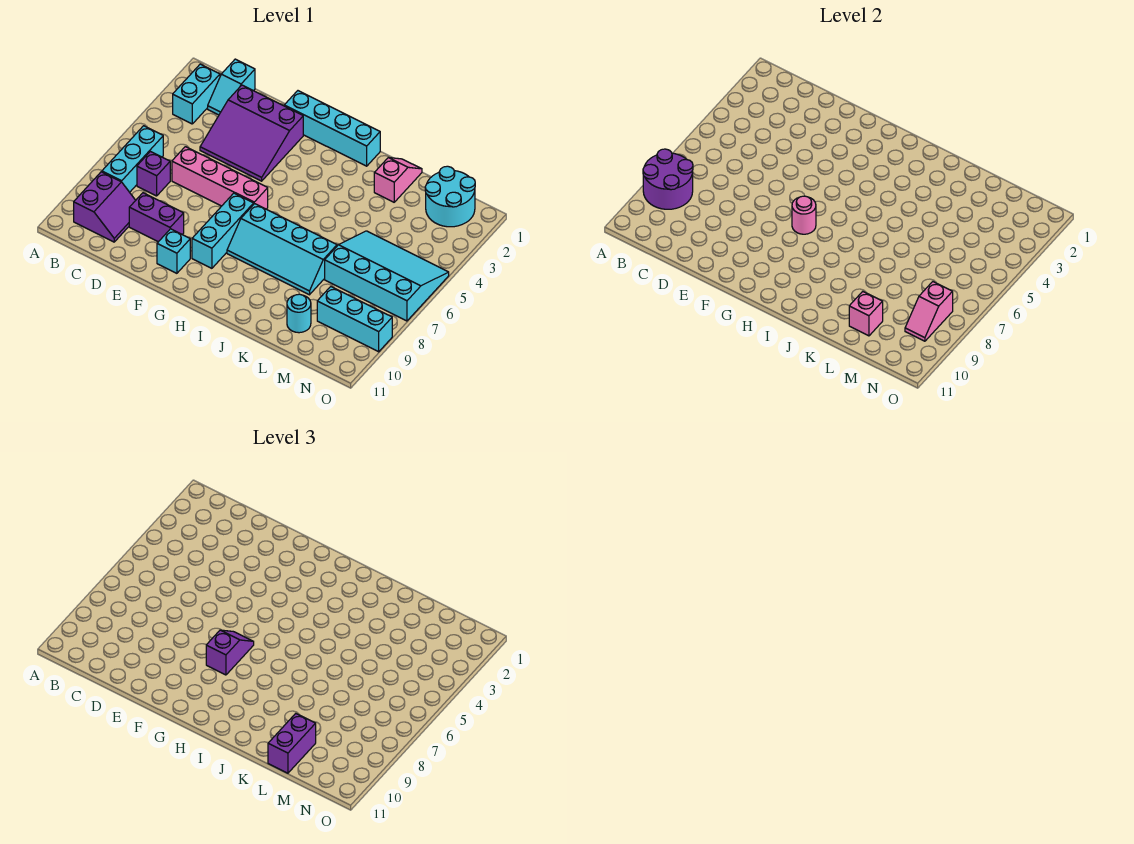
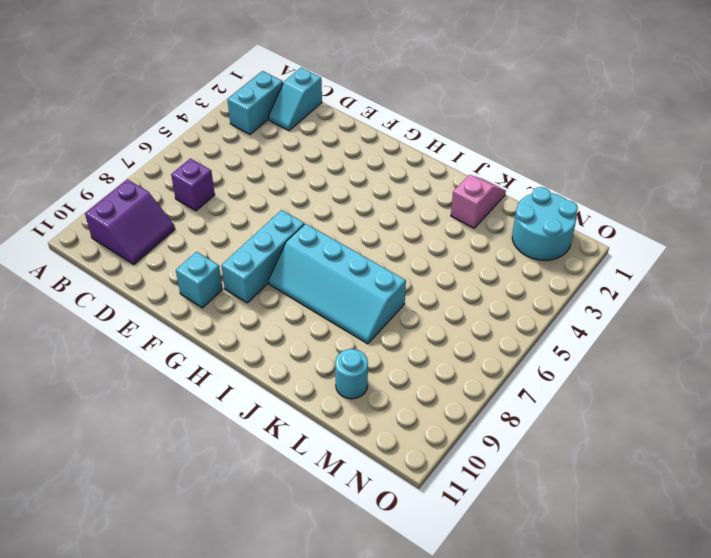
none -> cyan brick B6:B8 level 1
none -> purple slope D2:F4 level 1 top 2
none -> pink brick D6:G6 level 1

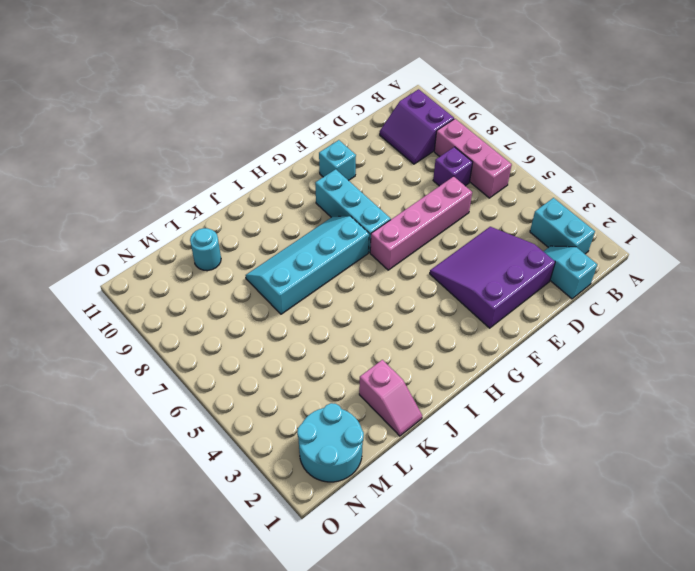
pink brick B6:B8 level 1 -> cyan brick B6:B8 level 1
none -> purple brick D9:E9 level 1
none -> cyan brick F1:I1 level 1
none -> cyan slope L5:O7 level 1 top 7

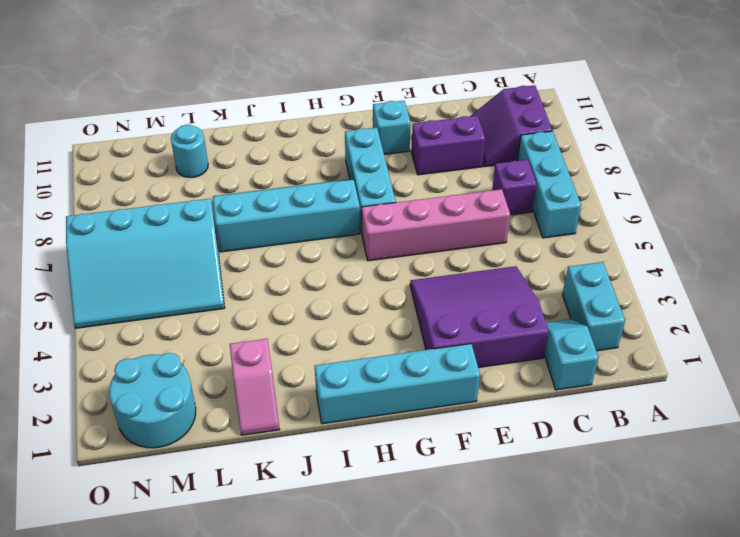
none -> cyan brick M9:O9 level 1
none -> purple round brick A8:B9 level 2
none -> pink round brick G7 level 2

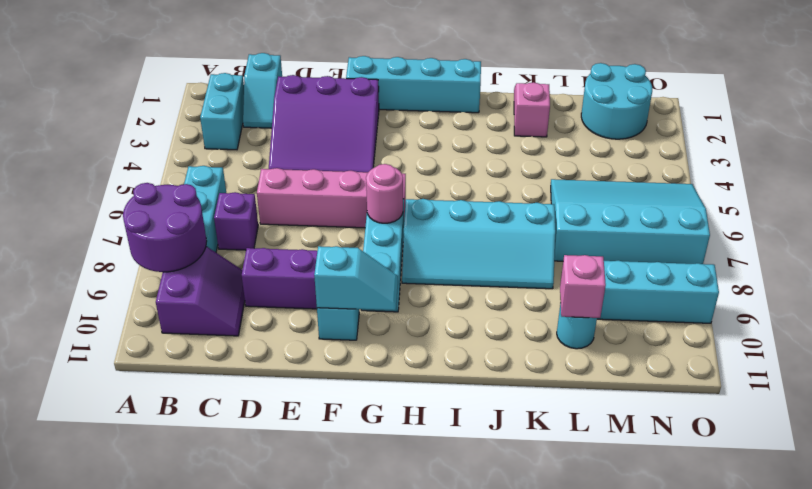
cyan slope F10:G10 level 2 top F -> none
none -> pink slope N8:N9 level 2 top 8
none -> purple slope G7:G8 level 3 top 8
none -> purple brick L10:L11 level 3

